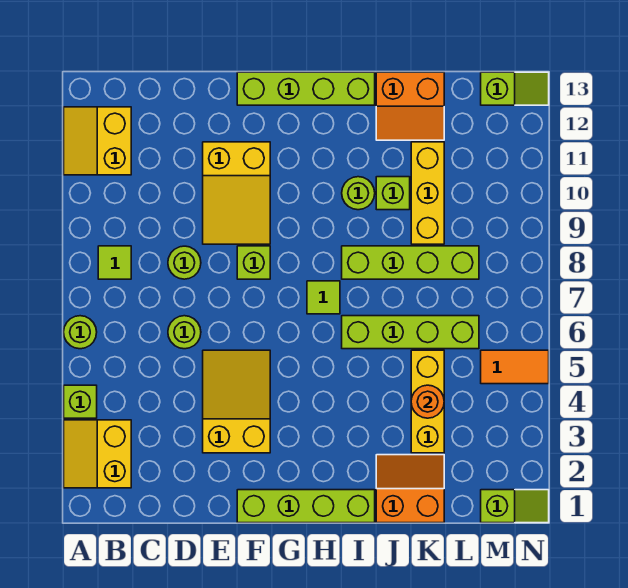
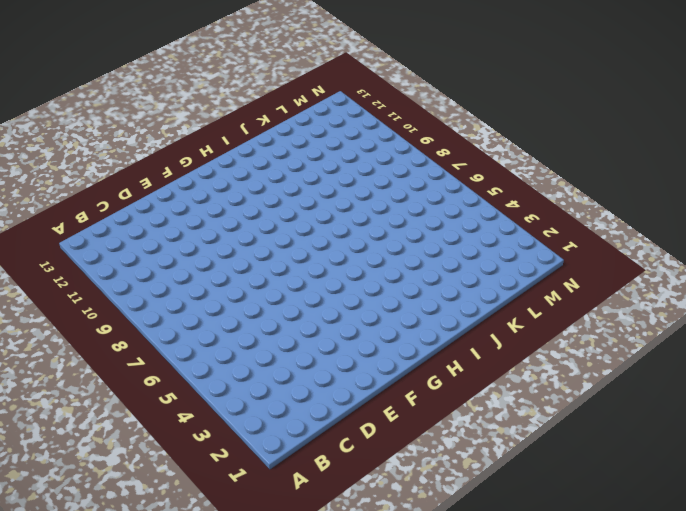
none -> yellow slope A2:B3 level 1 top B
none -> lime brick A4 level 1
none -> lime round brick A6 level 1

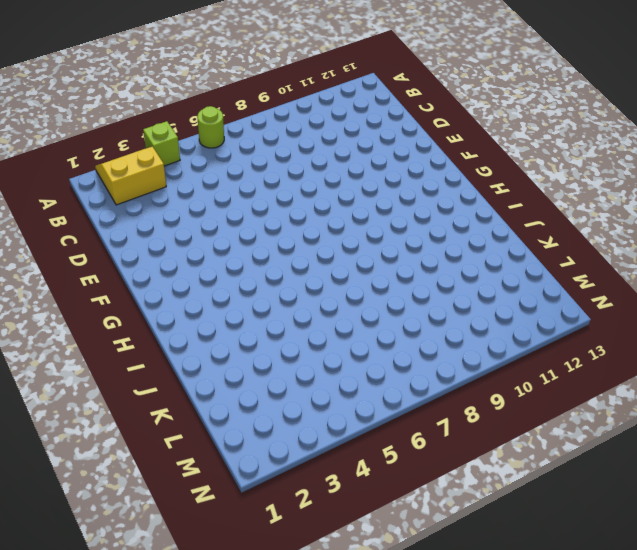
none -> yellow slope A11:B12 level 1 top B
none -> lime tile B8 level 1
none -> lime round brick D6 level 1

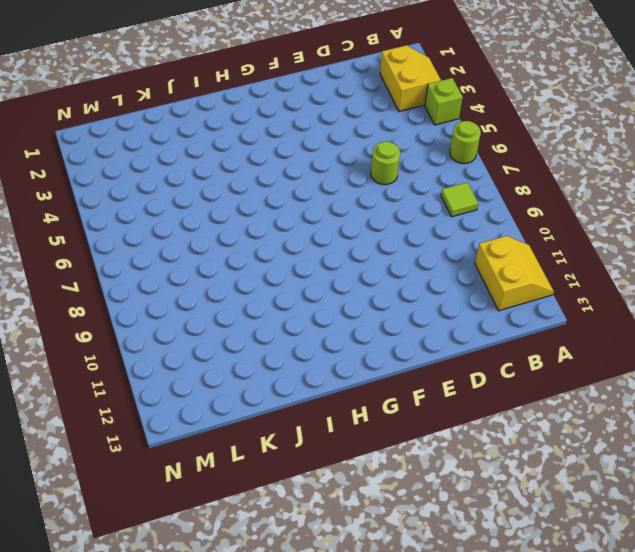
none -> lime round brick D8 level 1
none -> yellow slope E3:F5 level 1 top 3
none -> yellow slope E9:F11 level 1 top 11

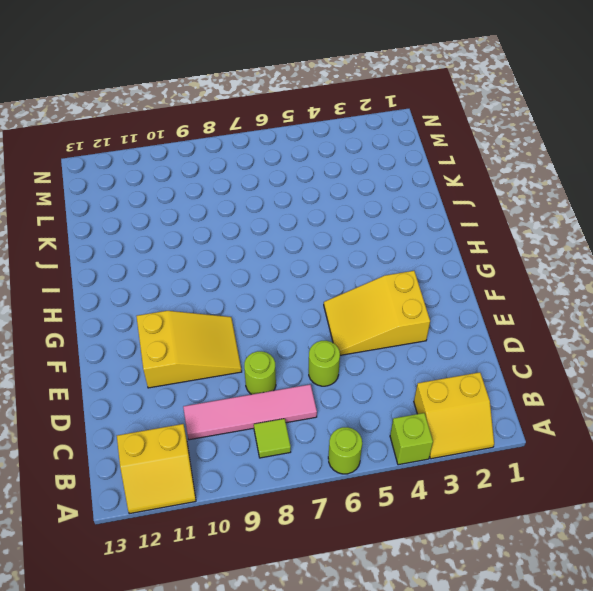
pink tile C7:C10 level 1 -> none
none -> lime brick F1:I1 level 1
none -> lime brick F8 level 1
none -> lime brick F13:I13 level 1

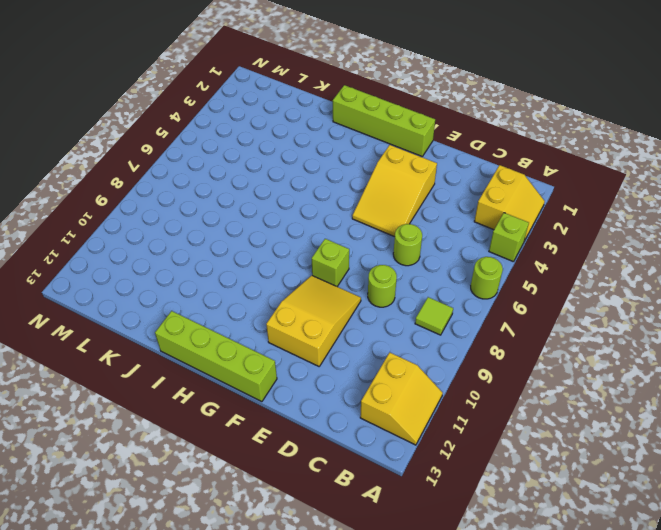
none -> lime tile H7 level 1
none -> lime brick I6:L6 level 1
none -> lime brick I8:L8 level 1

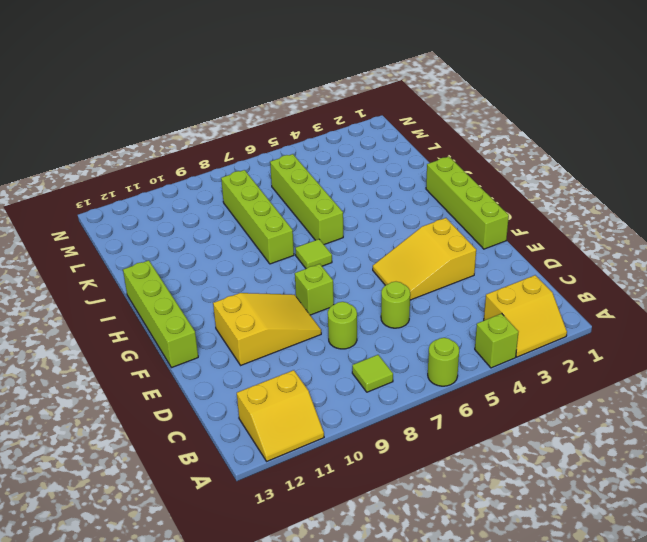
none -> lime round brick I10 level 1
none -> orange slope J1:K2 level 1 top 1
none -> lime brick J10 level 1

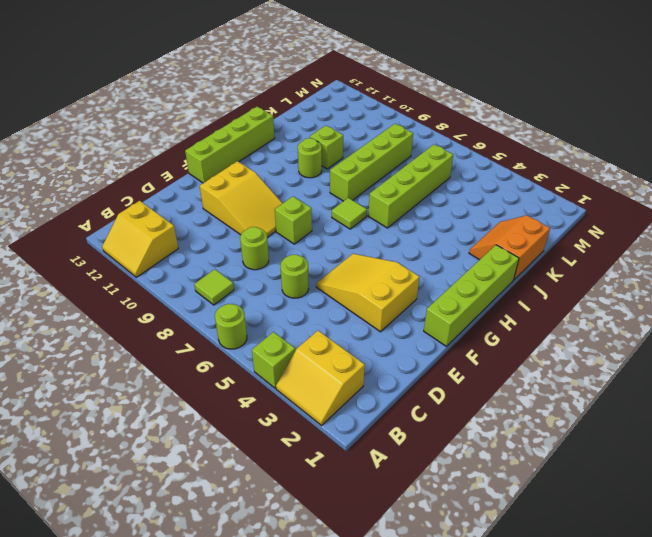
none -> orange slope J12:K13 level 1 top 13
none -> yellow brick K3:K5 level 1
none -> yellow brick K9:K11 level 1

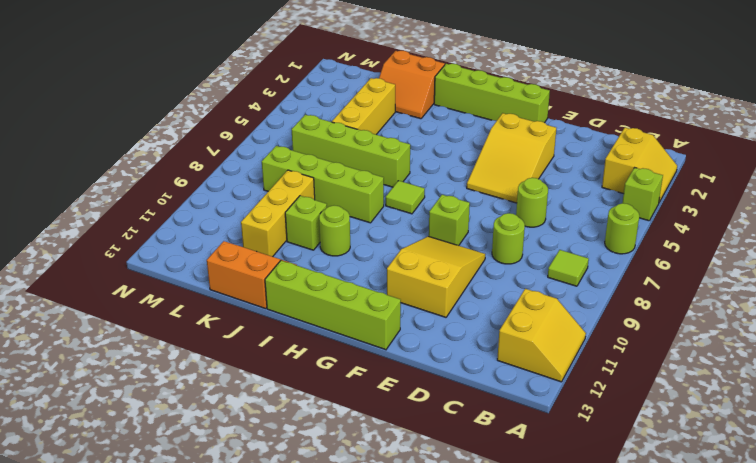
none -> lime slope M1:N1 level 1 top M
none -> orange tile M5:N5 level 1
none -> lime slope M13:N13 level 1 top M

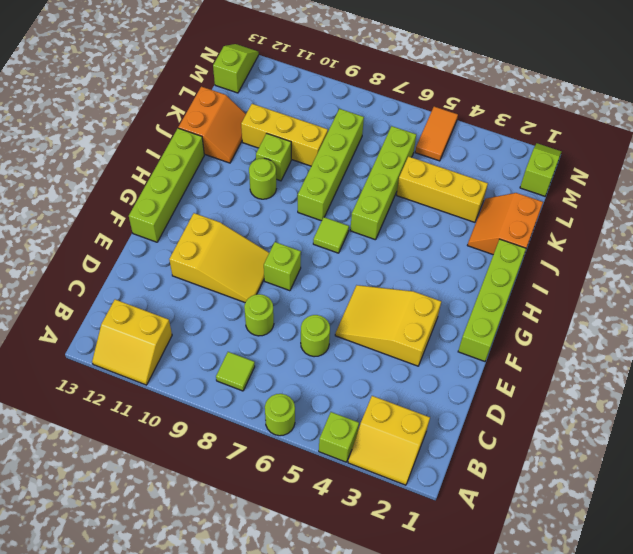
none -> orange round brick K4 level 2

